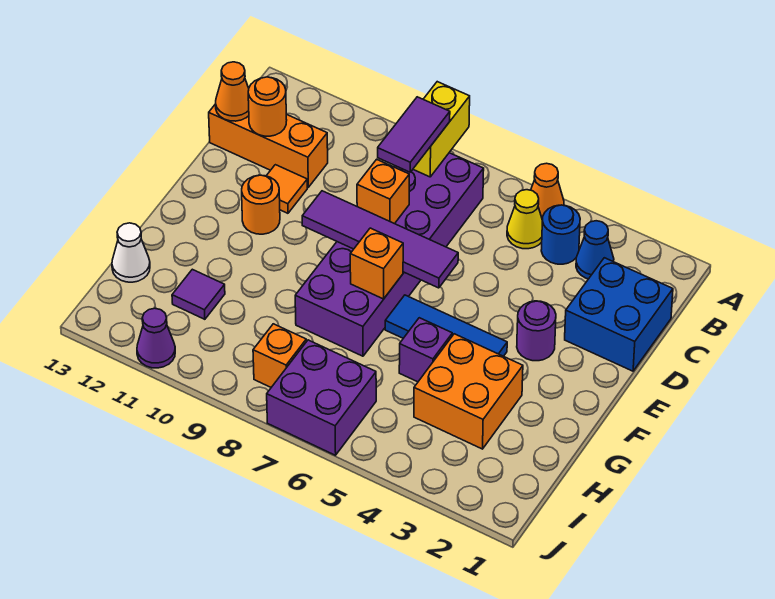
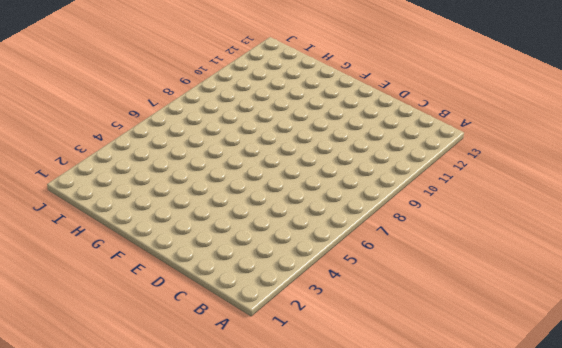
none -> orange cone A5 level 1
none -> blue cone B3 level 1
none -> blue round brick B4 level 1

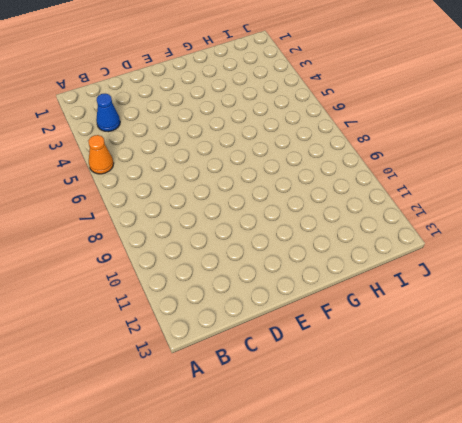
none -> blue round brick B4 level 1
none -> yellow cone B5 level 1
none -> purple brick B7:G8 level 1

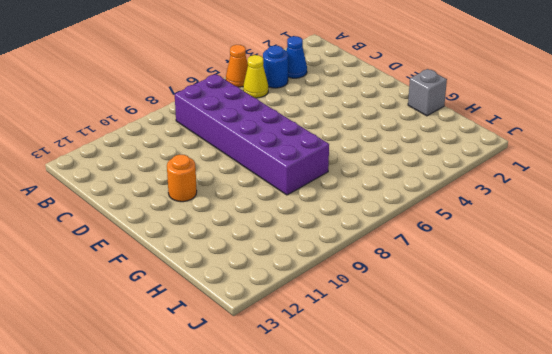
grey brick G1 level 1 -> none
none -> blue brick C1:D2 level 1
none -> orange brick C11:C13 level 1
none -> orange tile D11 level 1

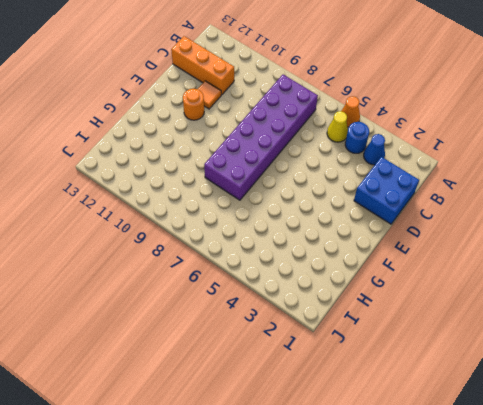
none -> purple round brick E3 level 1
none -> blue tile F4:F6 level 1
none -> orange brick G3:H4 level 1

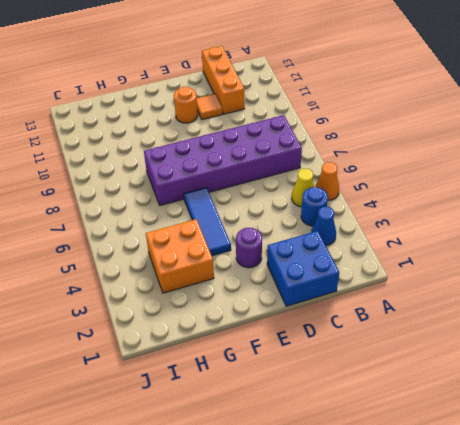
none -> purple brick G5 level 1
none -> purple tile H11 level 1
none -> white cone H13 level 1

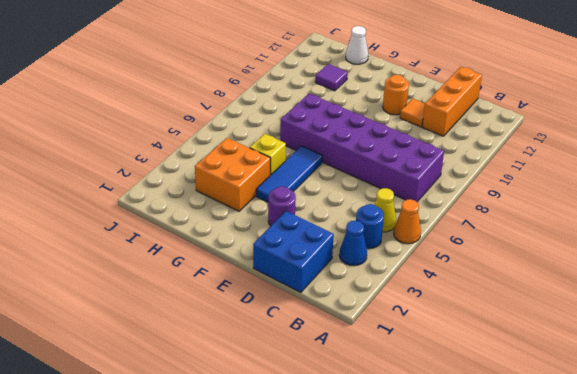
yellow brick G5 level 1 -> purple brick G5 level 1
none -> purple brick I6:J7 level 1
none -> orange brick I8 level 1
none -> purple cone J11 level 1

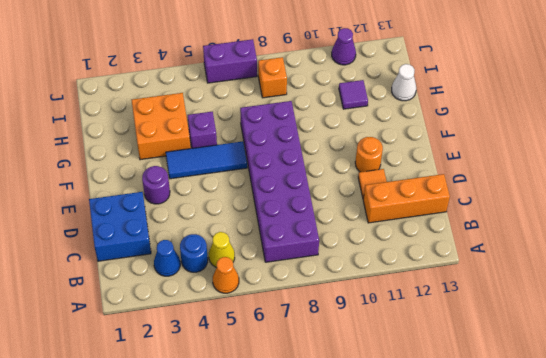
purple brick J6:J7 level 1 -> purple brick I6:J7 level 1
none -> yellow brick A8:B8 level 2
none -> orange round brick C12 level 2
none -> orange cone C13 level 2

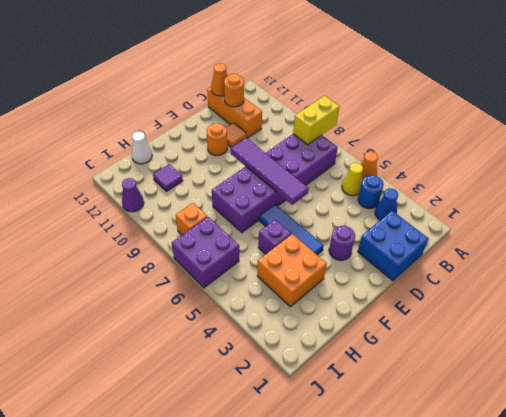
none -> orange brick D8 level 2
none -> orange brick F7 level 2
none -> purple tile B8:C8 level 3

